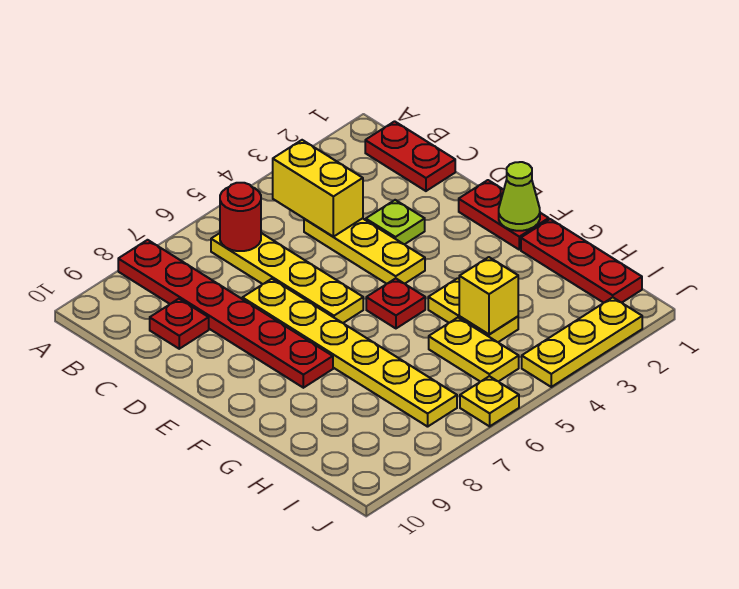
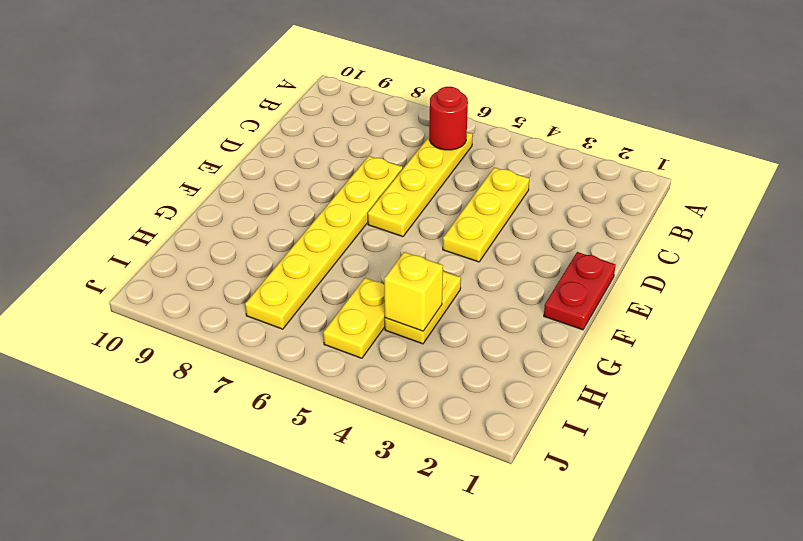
none -> red plate A8:F8 level 1
none -> red plate B1:C1 level 1
none -> red plate C9 level 1

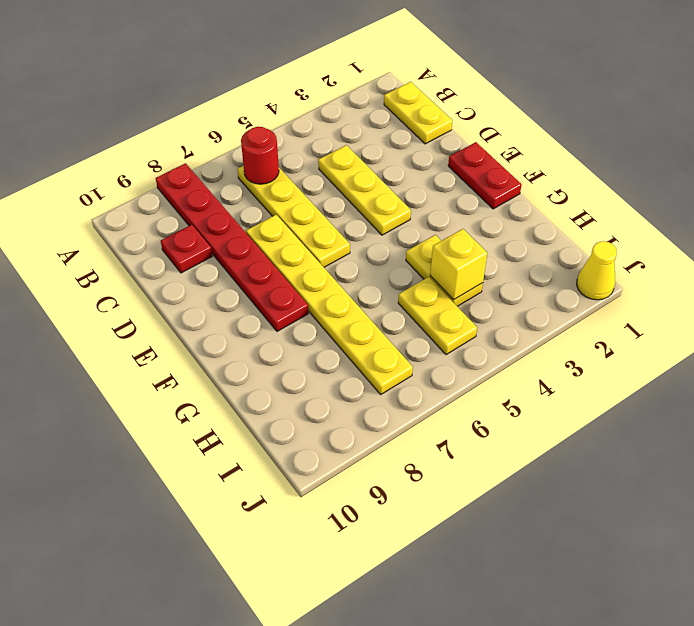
yellow plate B1:C1 level 1 -> red plate B1:C1 level 1
yellow cone J1 level 1 -> none
none -> lime plate D3 level 1
none -> red plate F5 level 1
none -> red plate G1:I1 level 1

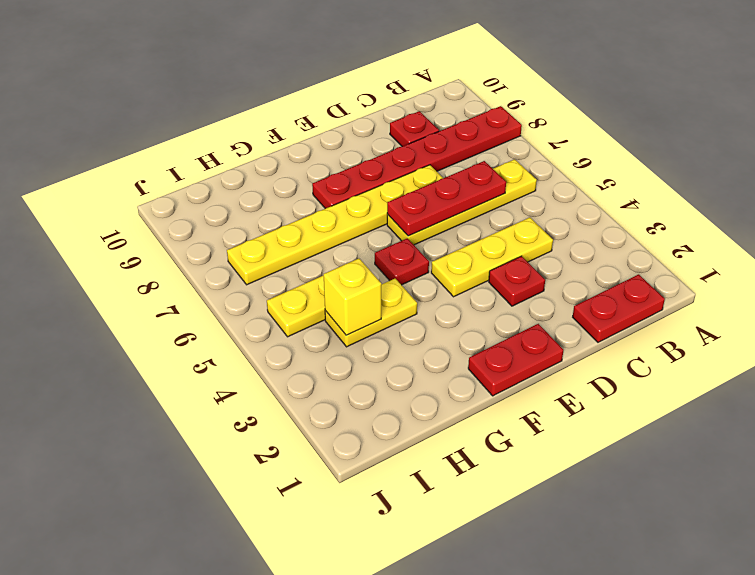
red plate C6:E6 level 2 -> red plate G1:I1 level 1
red plate D3 level 1 -> lime plate D3 level 1
none -> yellow plate J2:J4 level 1
none -> yellow plate J6 level 1
none -> yellow brick B4:C4 level 2

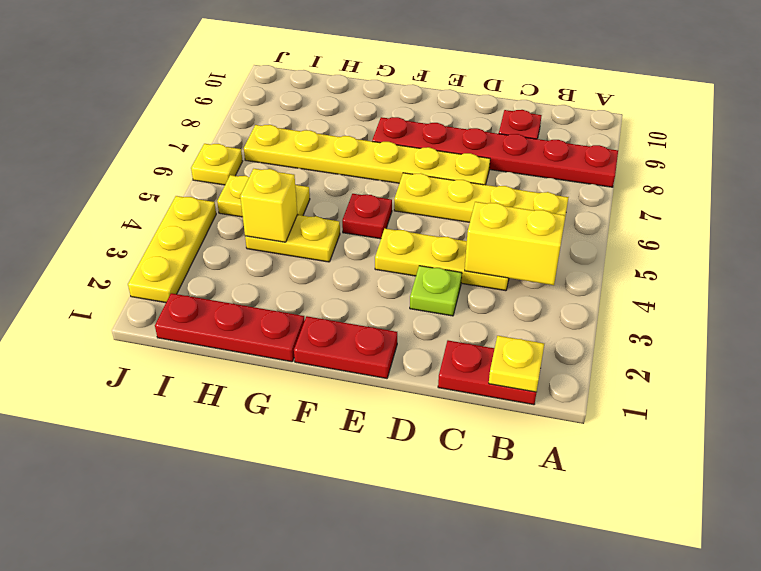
yellow plate B1 level 2 -> none
none -> red round brick B6 level 2
none -> lime cone F1 level 2

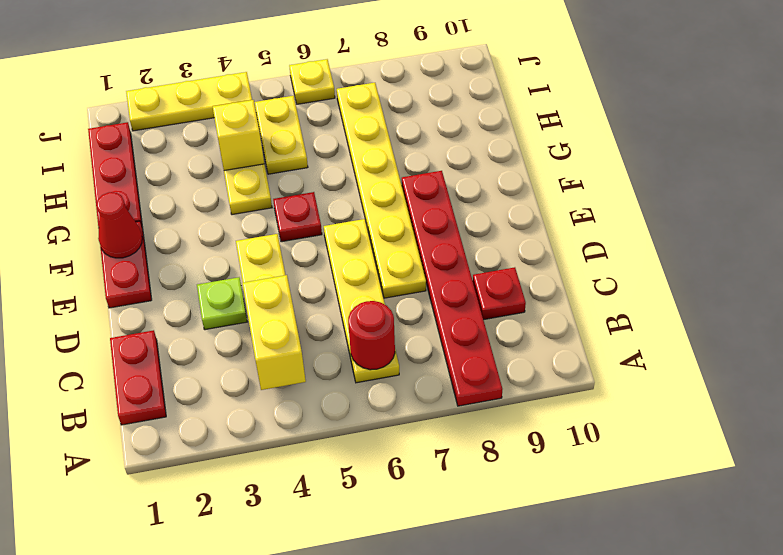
red cone F1 level 2 -> lime cone F1 level 2

